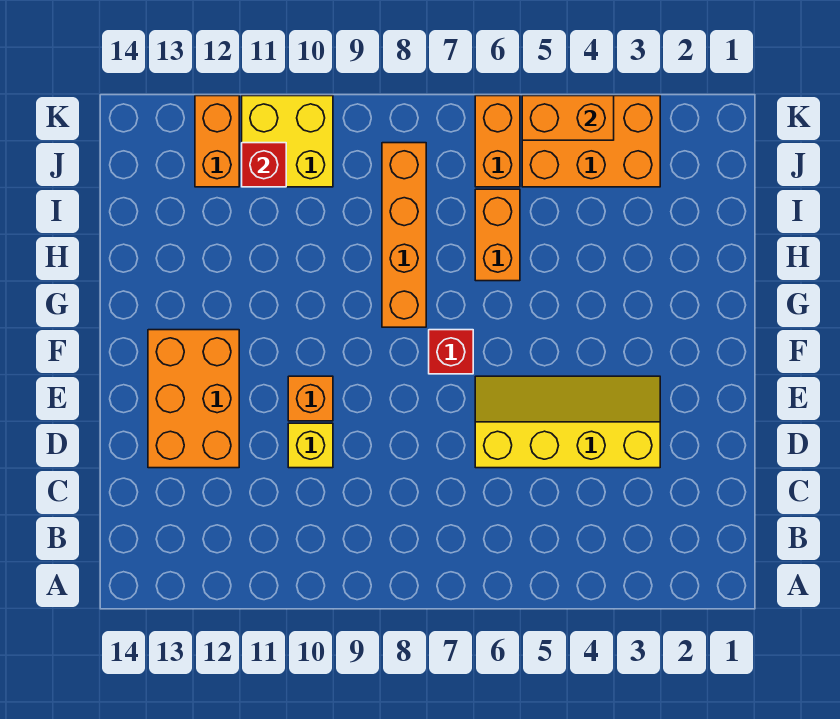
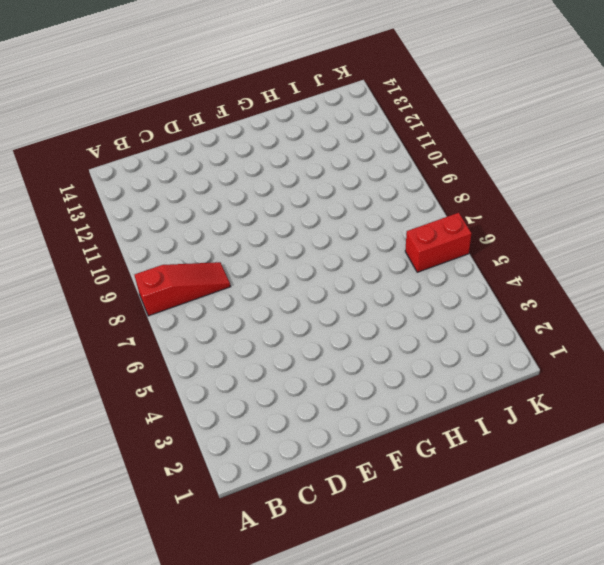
red slope A8:C8 level 1 top A -> none
red brick J6:K6 level 1 -> orange brick J6:K6 level 1
none -> yellow slope D3:E6 level 1 top D
none -> yellow brick D10 level 1
none -> orange brick D12:F13 level 1

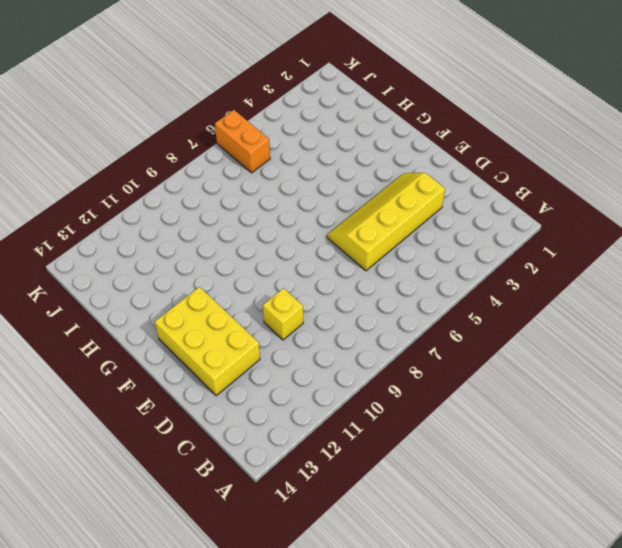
yellow brick D12:F13 level 1 -> orange brick D12:F13 level 1
none -> orange brick E10 level 1
none -> red brick F7 level 1
none -> orange brick G8:J8 level 1

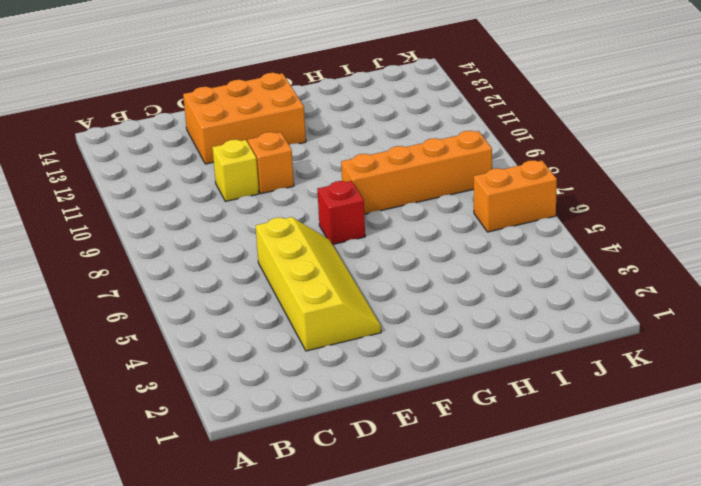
none -> orange brick H6:I6 level 1
none -> orange brick J3:K5 level 1
none -> yellow brick J10:K11 level 1

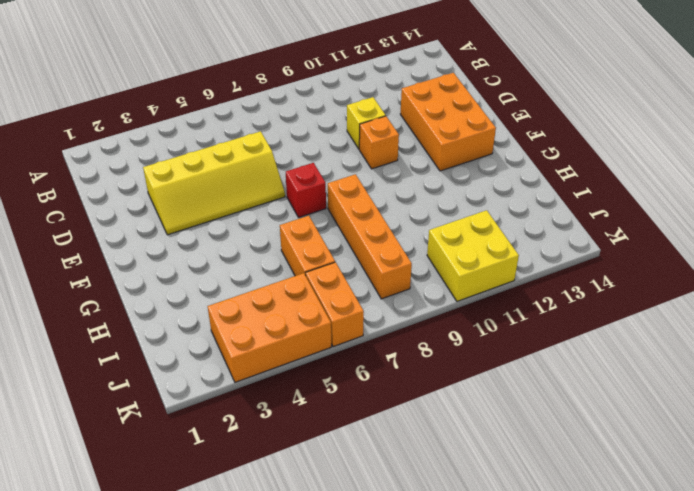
none -> orange brick J12:K12 level 1
none -> red brick J11 level 2
none -> orange brick K4:K5 level 2

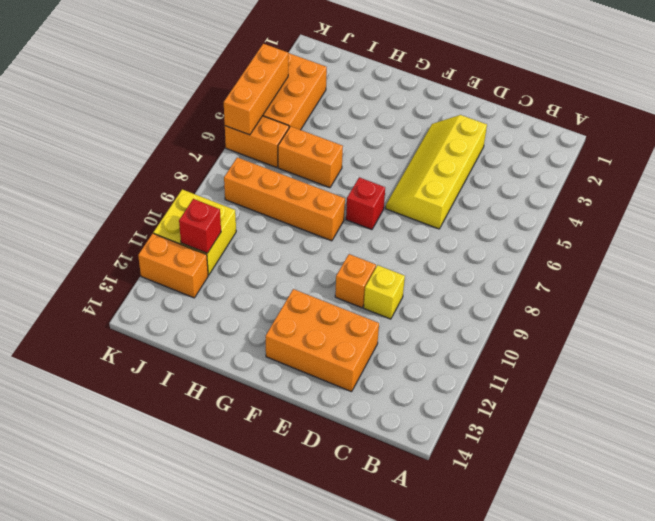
orange brick K4:K6 level 2 -> orange brick K4:K5 level 2

